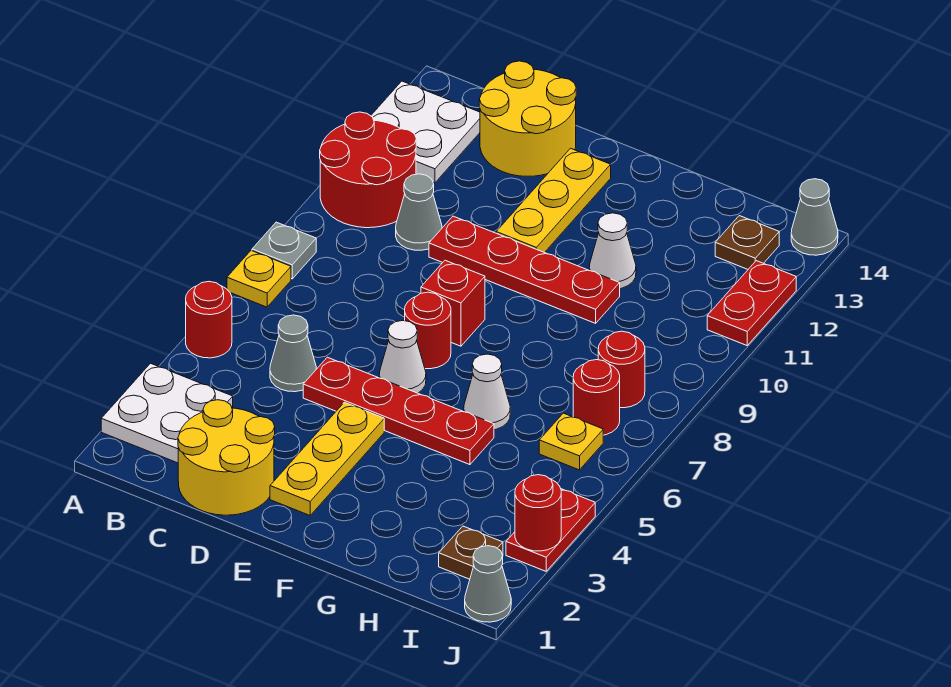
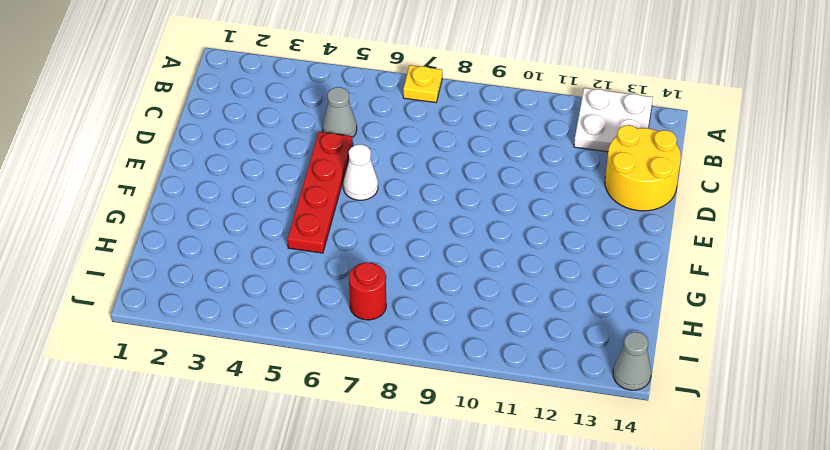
none -> white plate A2:B3 level 1
none -> red round brick A5 level 1
none -> grey plate A8 level 1

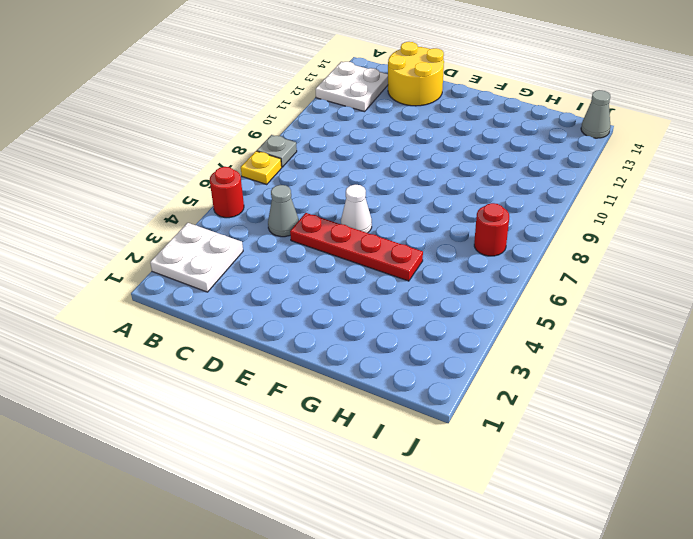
none -> red round brick A10:B11 level 1
none -> yellow round brick C1:D2 level 1
none -> grey cone C10 level 1

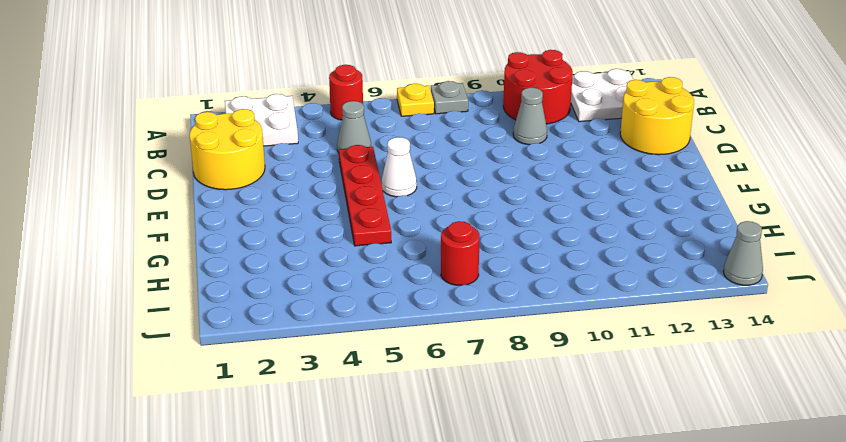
none -> red plate D10:G10 level 1
none -> yellow plate E2:E4 level 1
none -> red round brick E7 level 1

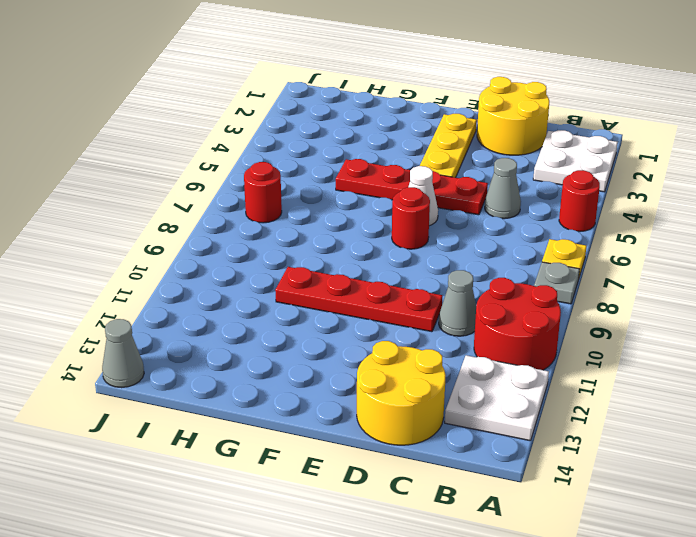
none -> red brick E8 level 1
none -> yellow plate E11:E13 level 1
none -> white cone G6 level 1

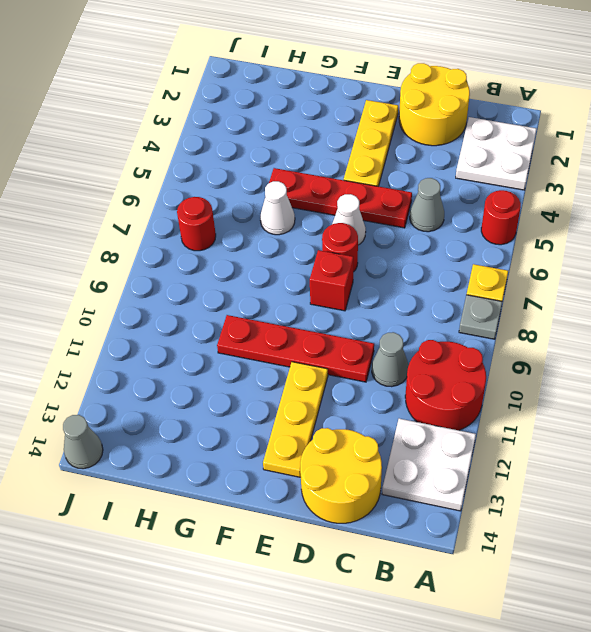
none -> white cone G11 level 1
none -> brown plate I2 level 1
none -> yellow plate I6 level 1

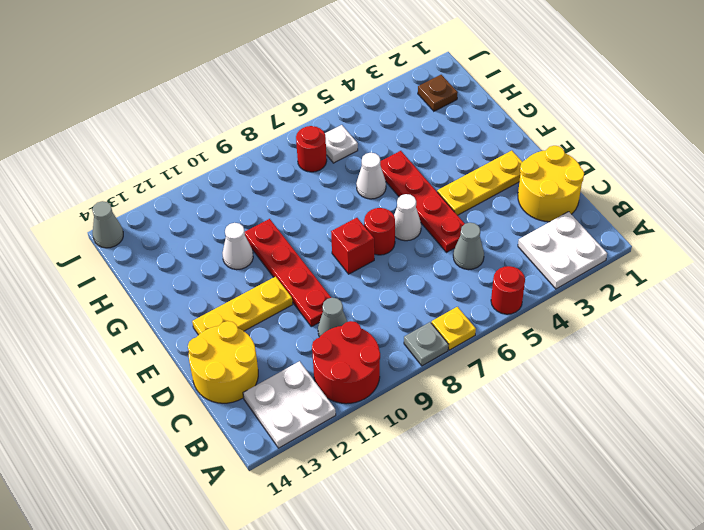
white plate I6 level 1 -> yellow plate I6 level 1
none -> red round brick I8 level 1
none -> brown plate I13 level 1
none -> grey cone J1 level 1

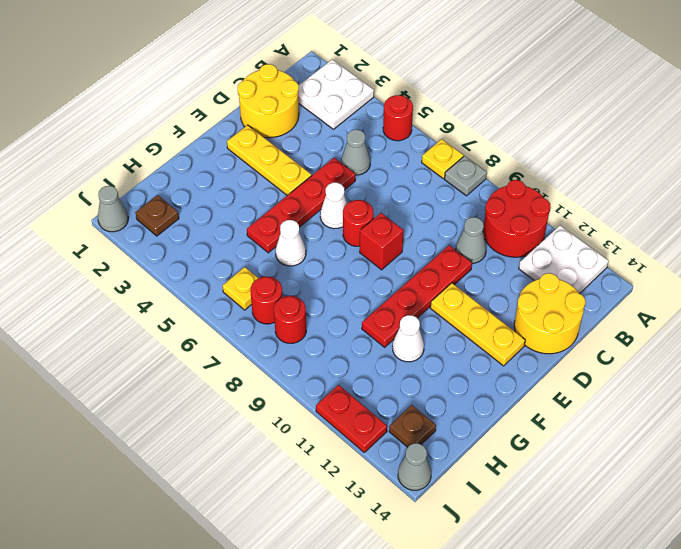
none -> red plate J3:J4 level 1
none -> red round brick J3 level 2

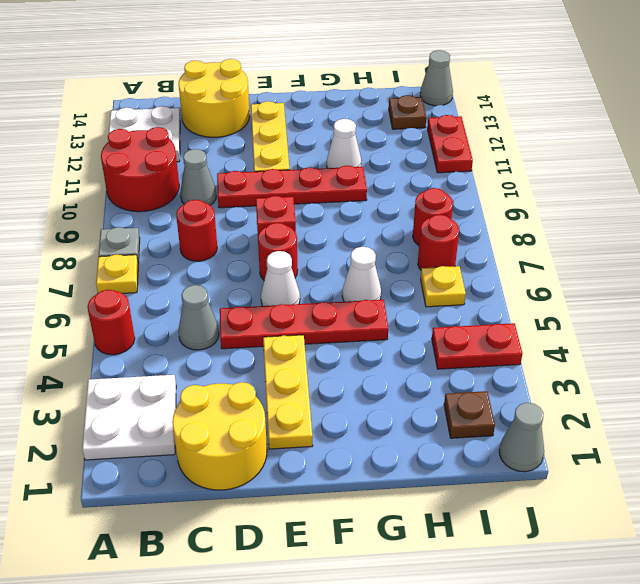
red round brick C8 level 1 -> red round brick J3 level 2
red plate I4:J4 level 1 -> red plate J3:J4 level 1

